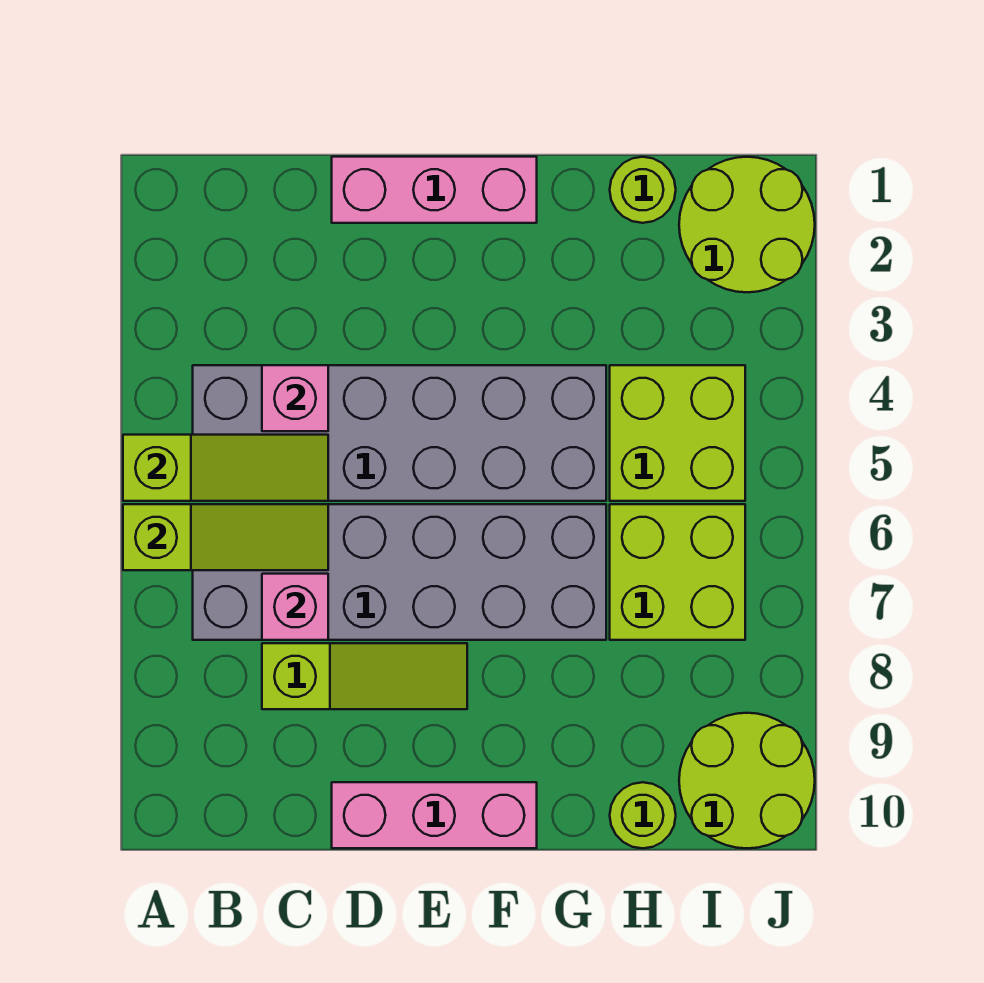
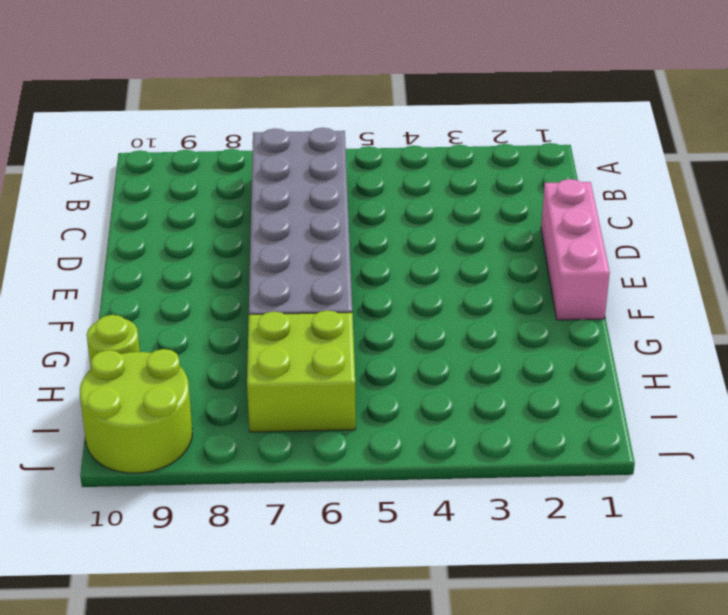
none -> grey brick B4:G5 level 1
none -> lime slope C8:E8 level 1 top C
none -> pink brick D10:F10 level 1

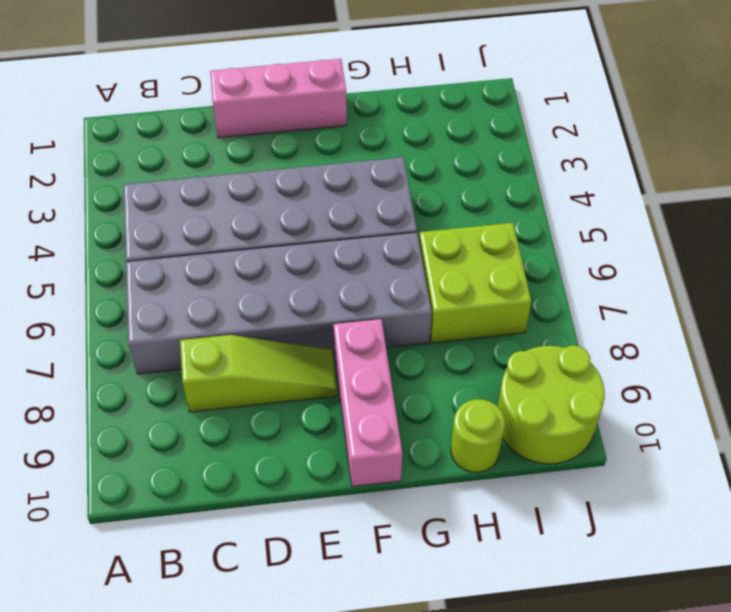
pink brick F8:F10 level 1 -> pink brick D10:F10 level 1
none -> lime round brick H1 level 1
none -> lime brick H4:I5 level 1
none -> lime round brick I1:J2 level 1

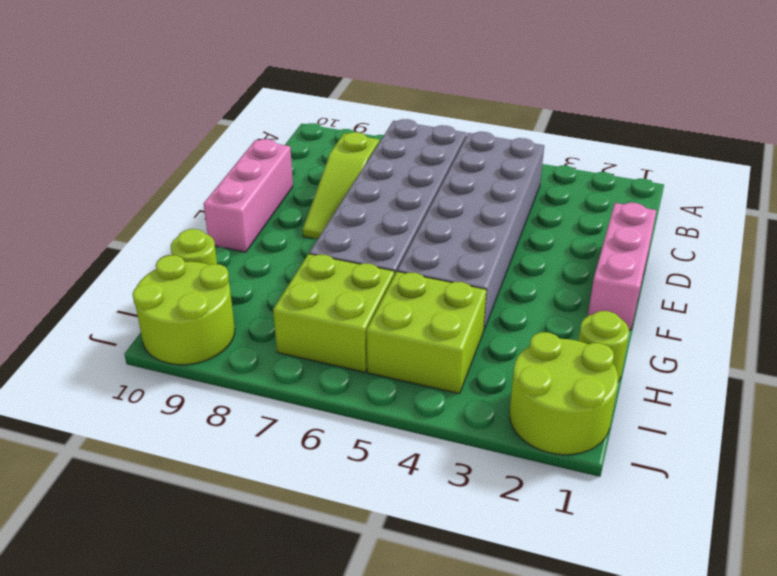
none -> lime slope A5:C5 level 2 top A
none -> lime slope A6:C6 level 2 top A
none -> pink brick C4 level 2

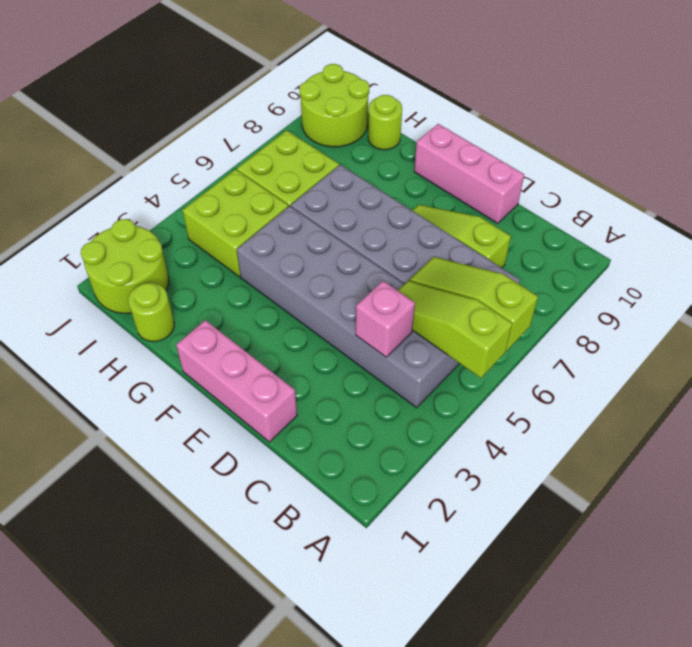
none -> pink brick C7 level 2

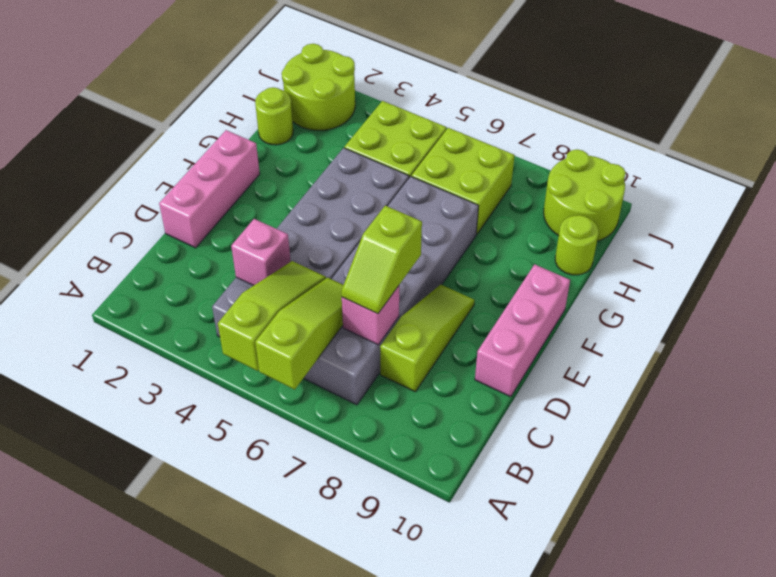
lime slope C7:D7 level 3 top D -> none

